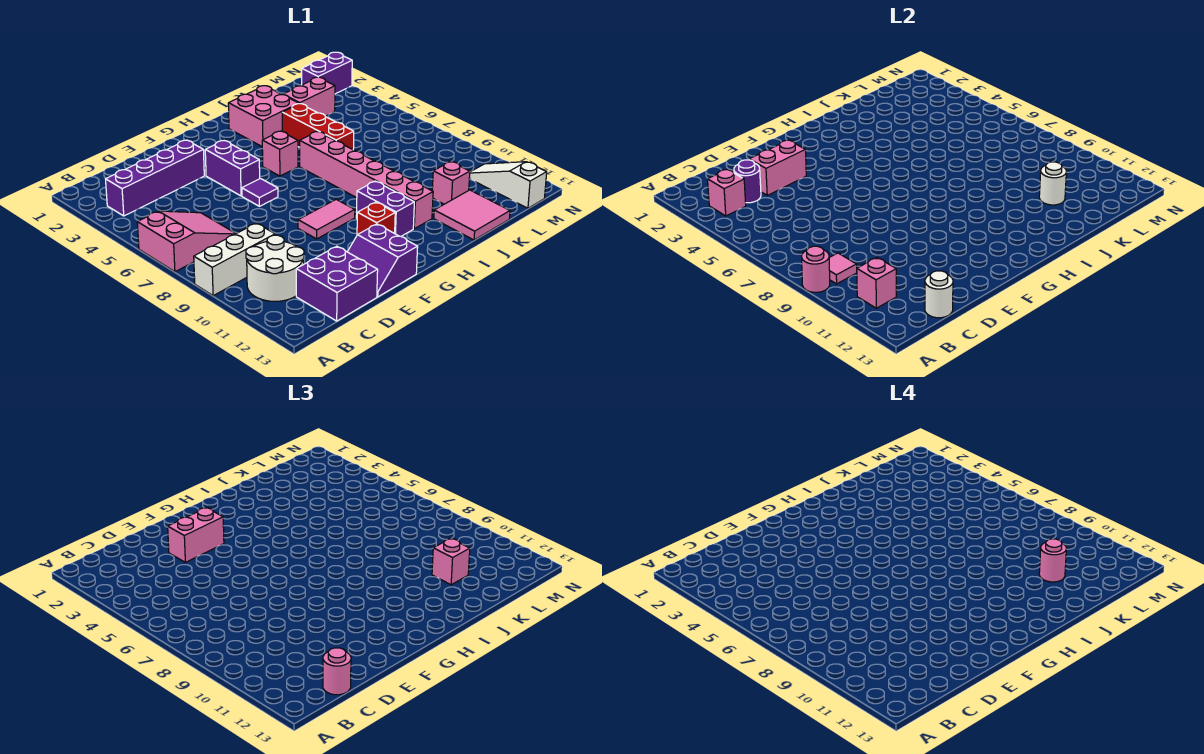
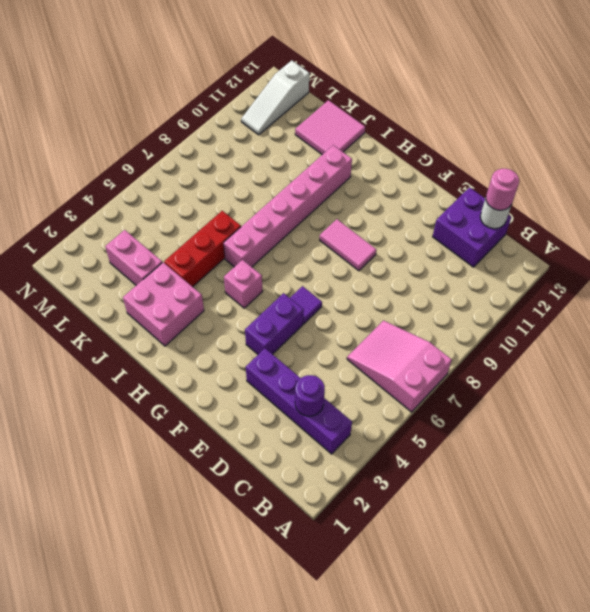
none -> white brick A9:C9 level 1
none -> white round brick B10:C11 level 1
none -> purple slope E12:F13 level 1 top F
none -> red brick G11 level 1

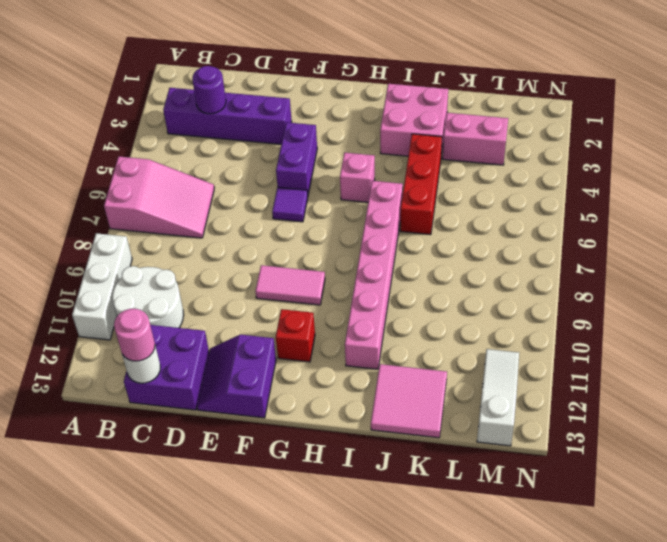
white brick A9:A11 level 1 -> white brick A9:C9 level 1
none -> purple brick H10:H11 level 1
none -> pink brick K11 level 1
none -> purple brick M2:N2 level 1
none -> pink round brick A9 level 2

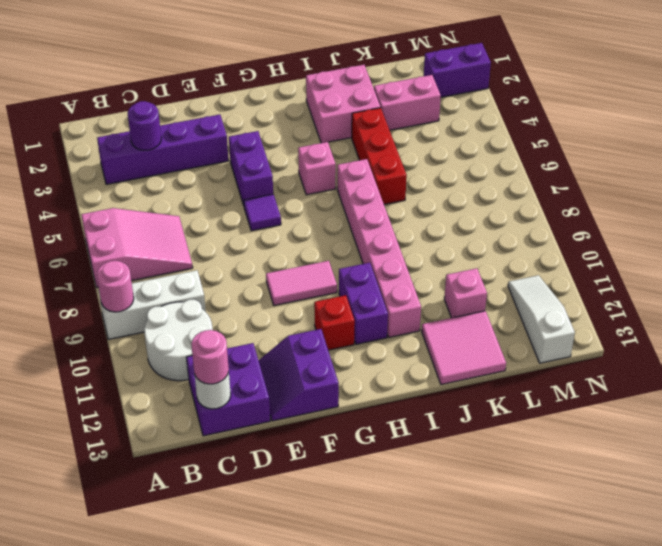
none -> pink brick B3 level 2
none -> pink tile B9 level 2
none -> pink brick B11 level 2
none -> pink brick D3:E3 level 2

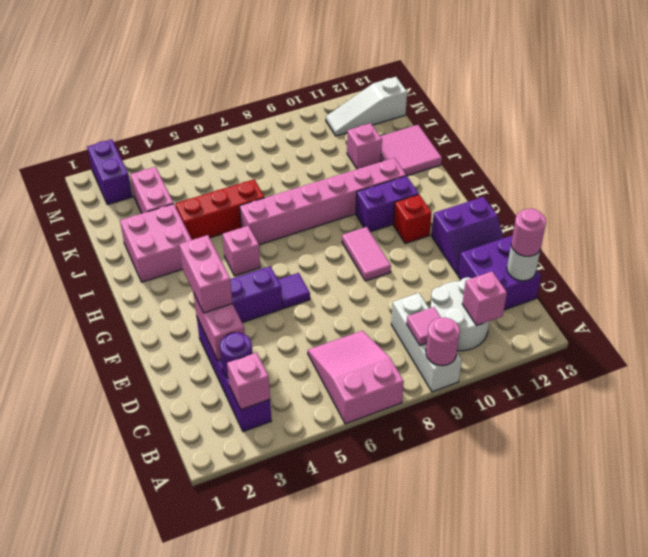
none -> white round brick K11 level 2
none -> pink brick K11 level 3
none -> pink round brick K11 level 4

